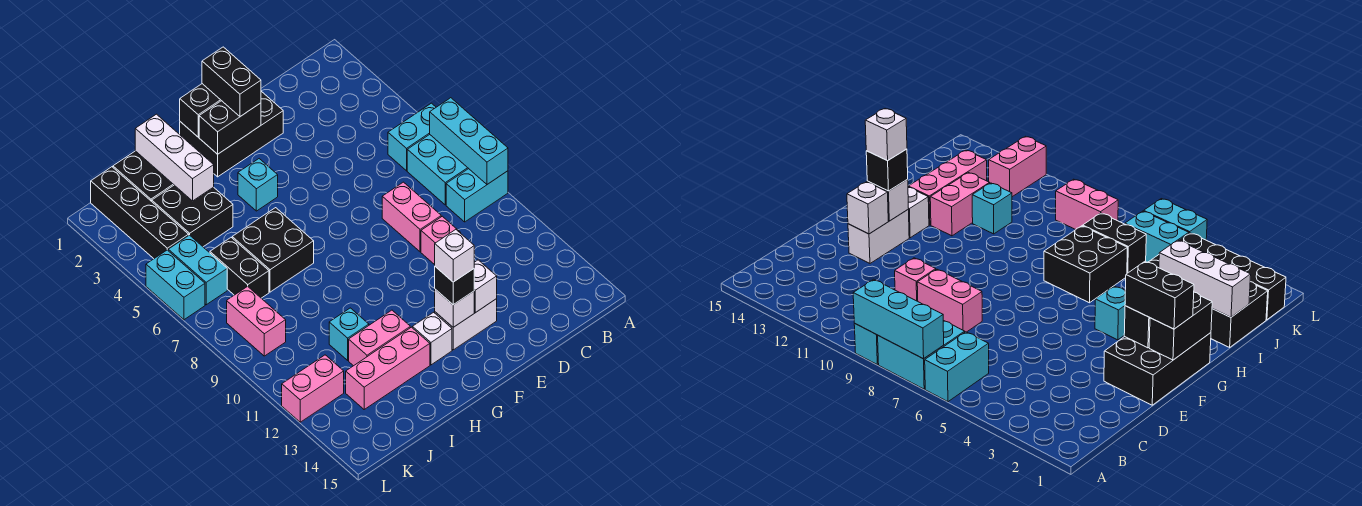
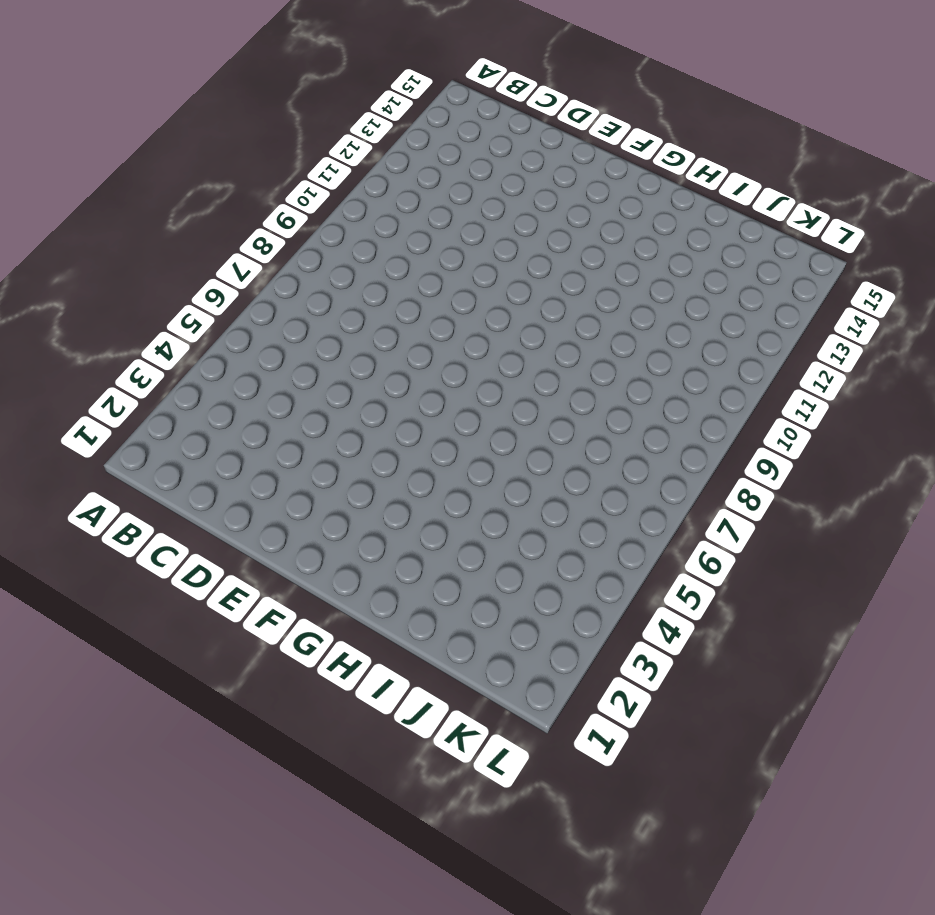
none -> cyan brick A6:B6 level 1
none -> cyan brick A7:B8 level 1
none -> cyan brick A9:B9 level 1
none -> pink brick D8:D9 level 1

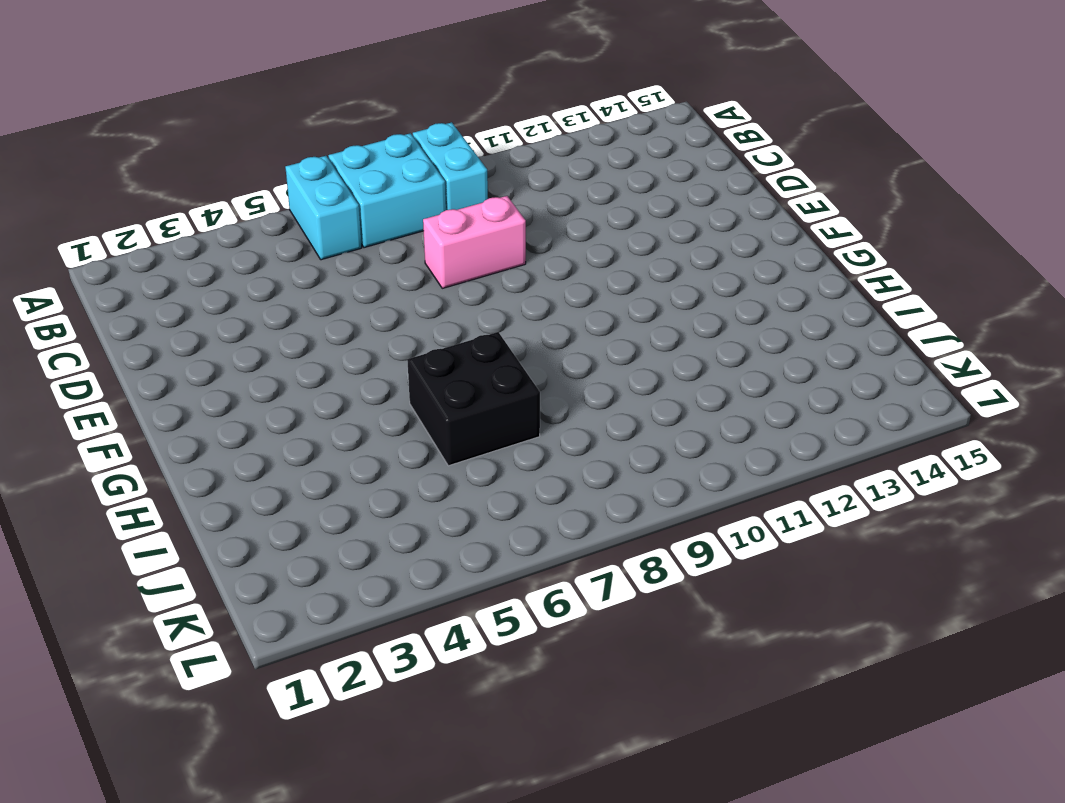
none -> pink brick D10 level 1
none -> black brick E1:G2 level 1
none -> white brick E13:F13 level 1
none -> cyan brick G4 level 1

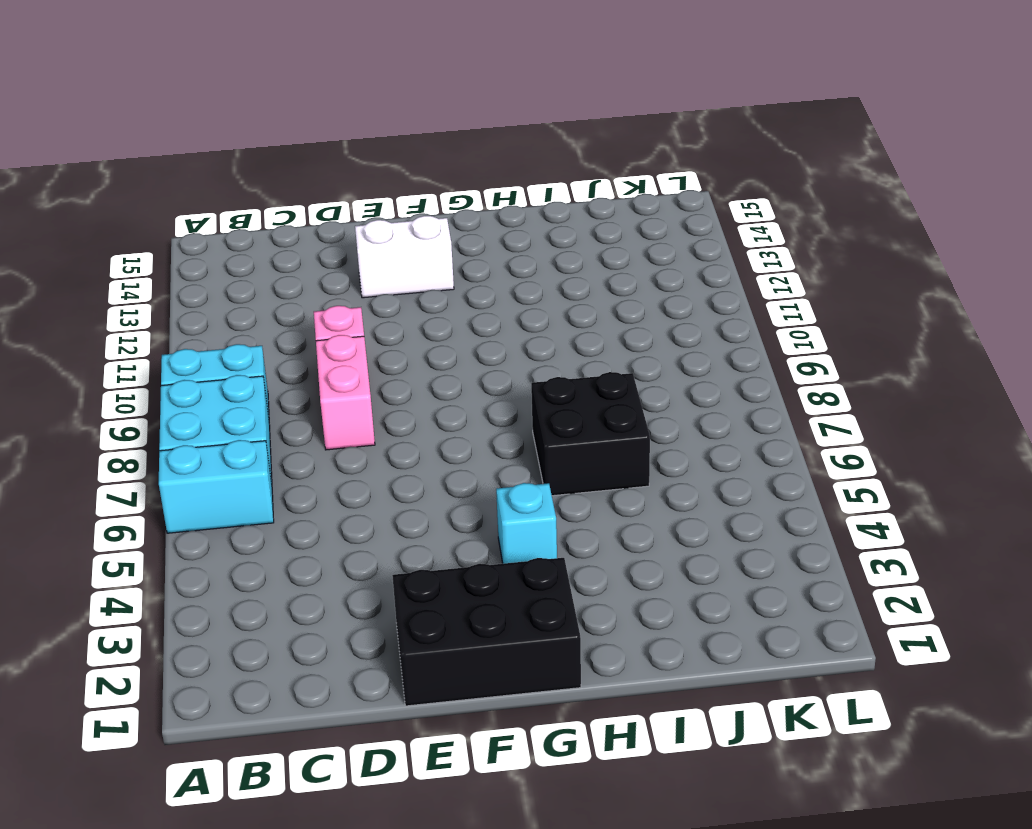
none -> white brick G13 level 1
none -> pink brick H12:I12 level 1
none -> pink brick H13:J13 level 1
none -> black brick I1:J2 level 1

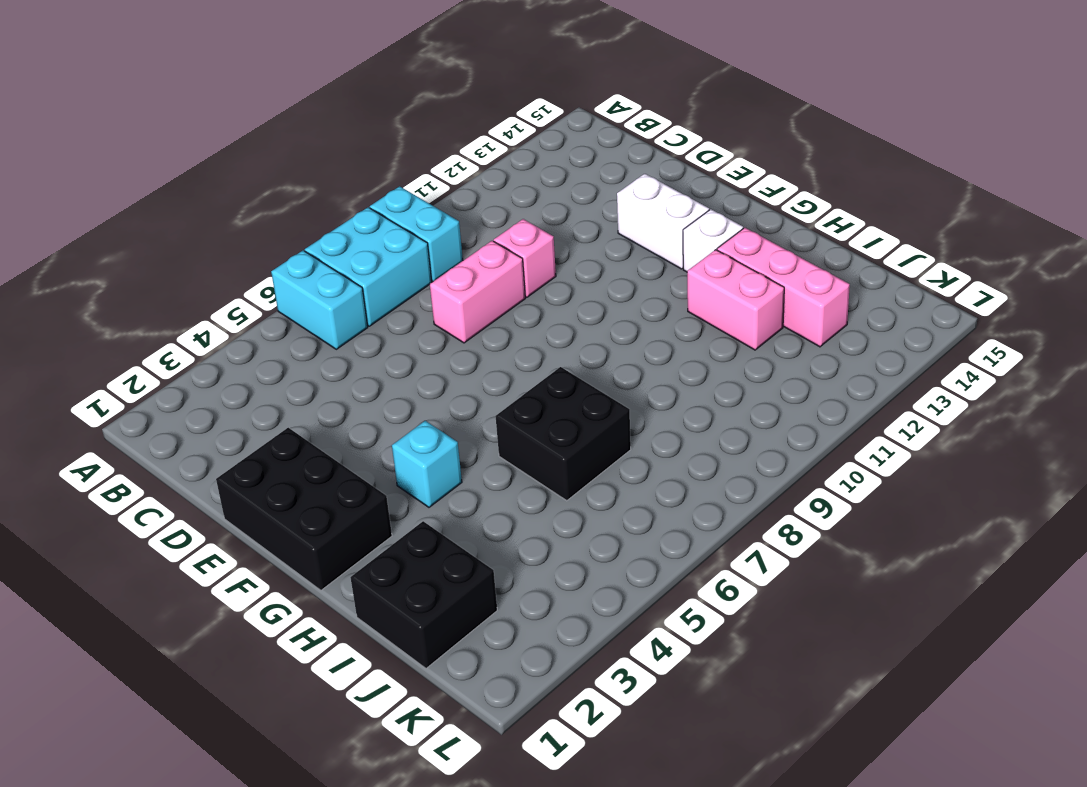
none -> black brick I3:J4 level 1
none -> cyan brick I11 level 1
none -> black brick J6:J7 level 1
none -> black brick K1:K4 level 1

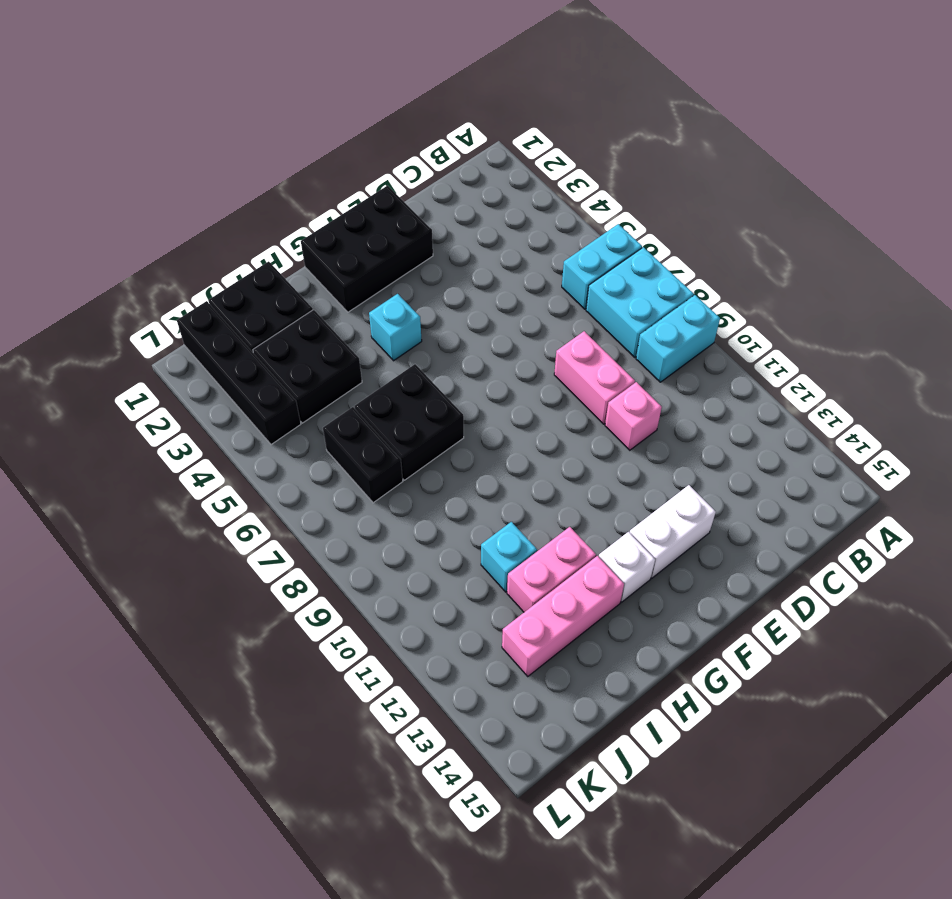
none -> cyan brick K5:K6 level 1
none -> pink brick K8:K9 level 1
none -> pink brick K12:L12 level 1
none -> cyan brick L5:L6 level 1

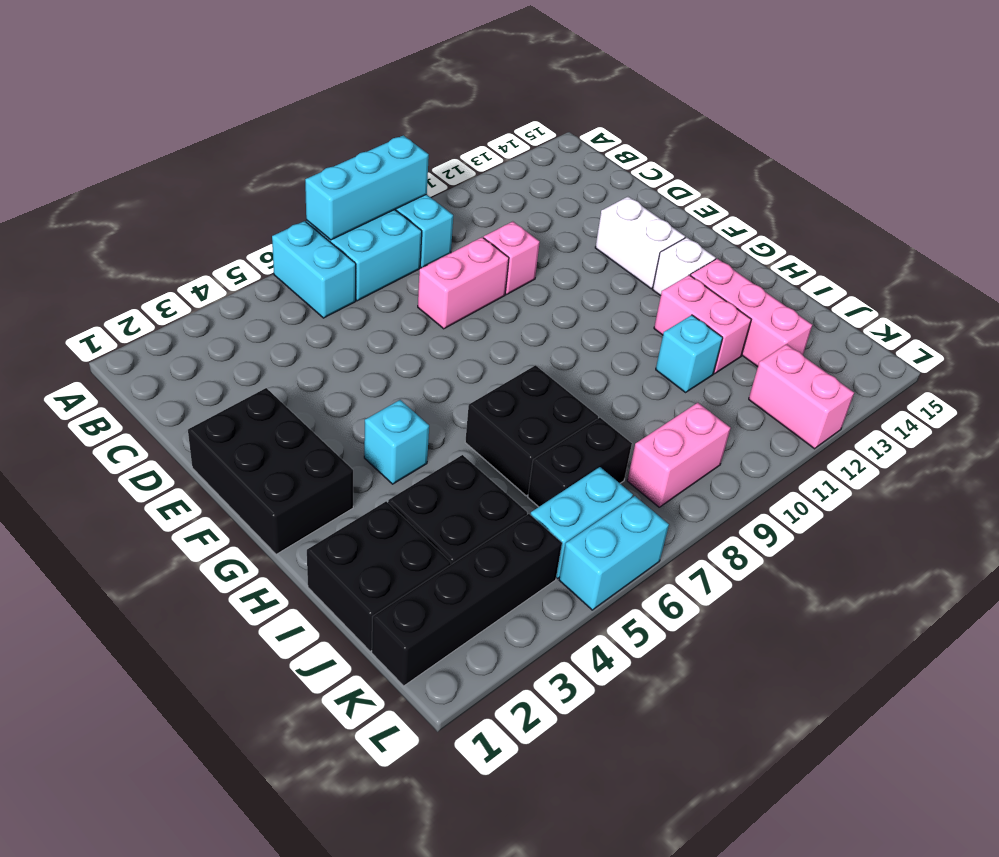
none -> white brick E13 level 2
none -> black brick F1:G1 level 2
none -> black brick F2:G2 level 2
none -> white brick F13 level 2

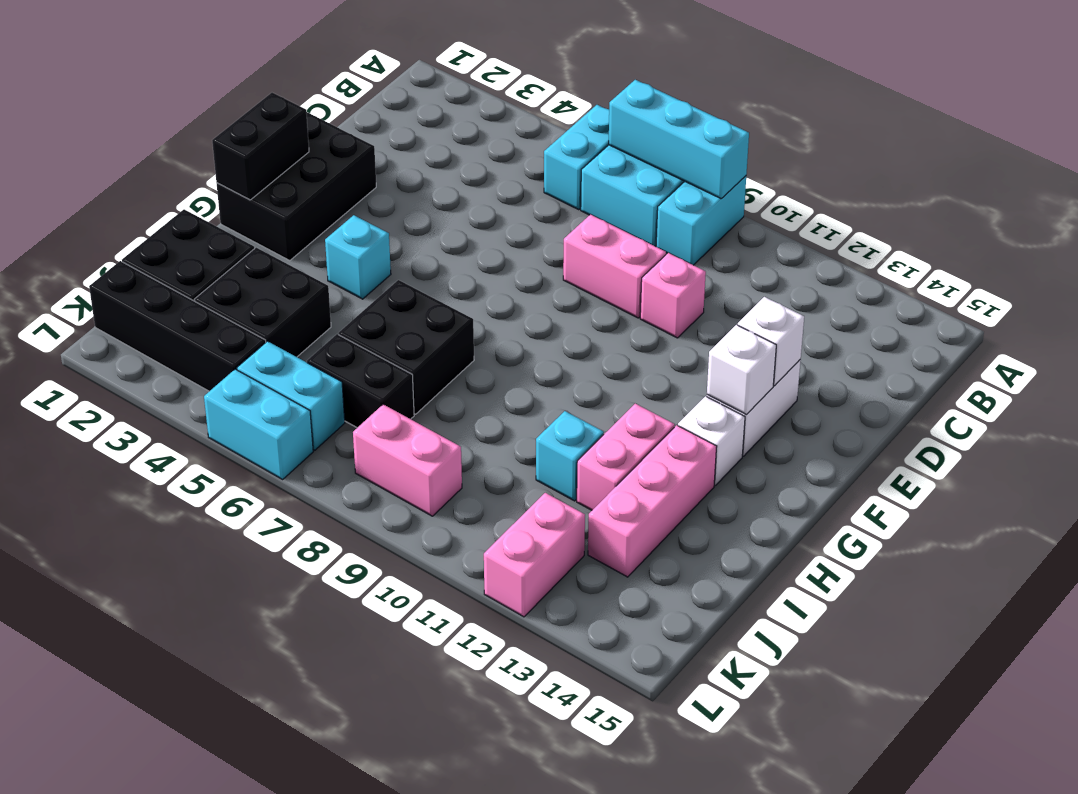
none -> black brick F2:G2 level 2
none -> white brick I1:I3 level 2
none -> black brick F1:F2 level 3
none -> black brick F13 level 3

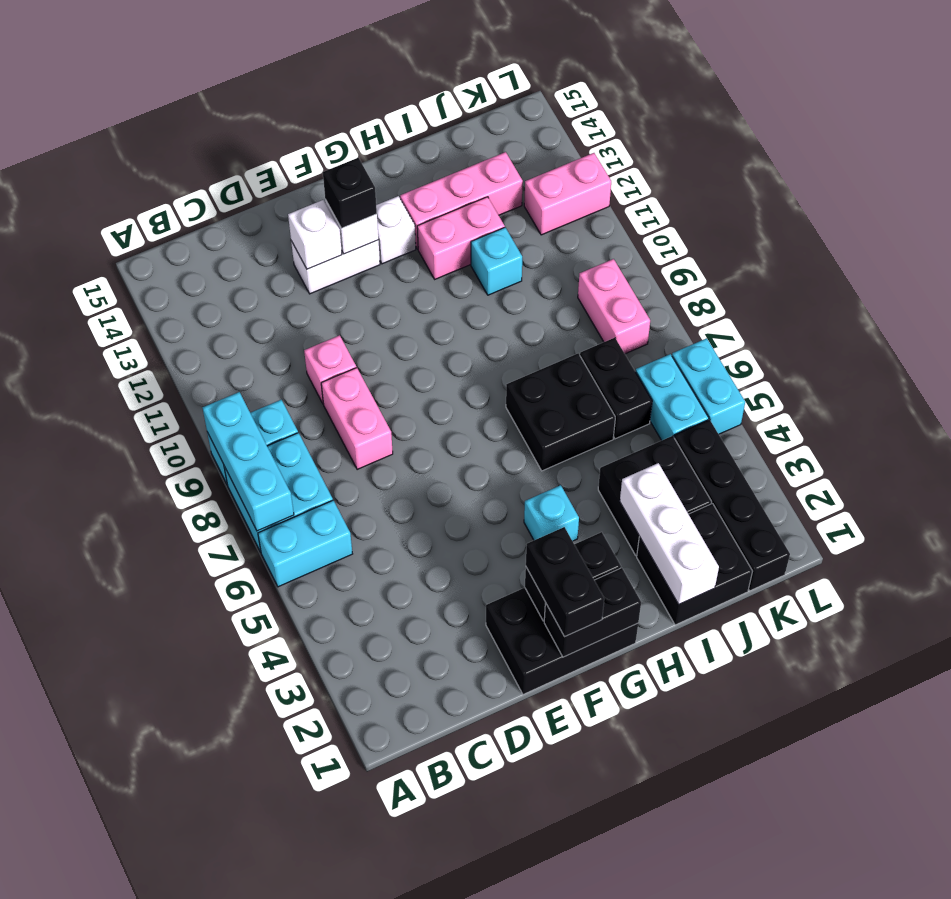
none -> white brick F13 level 4

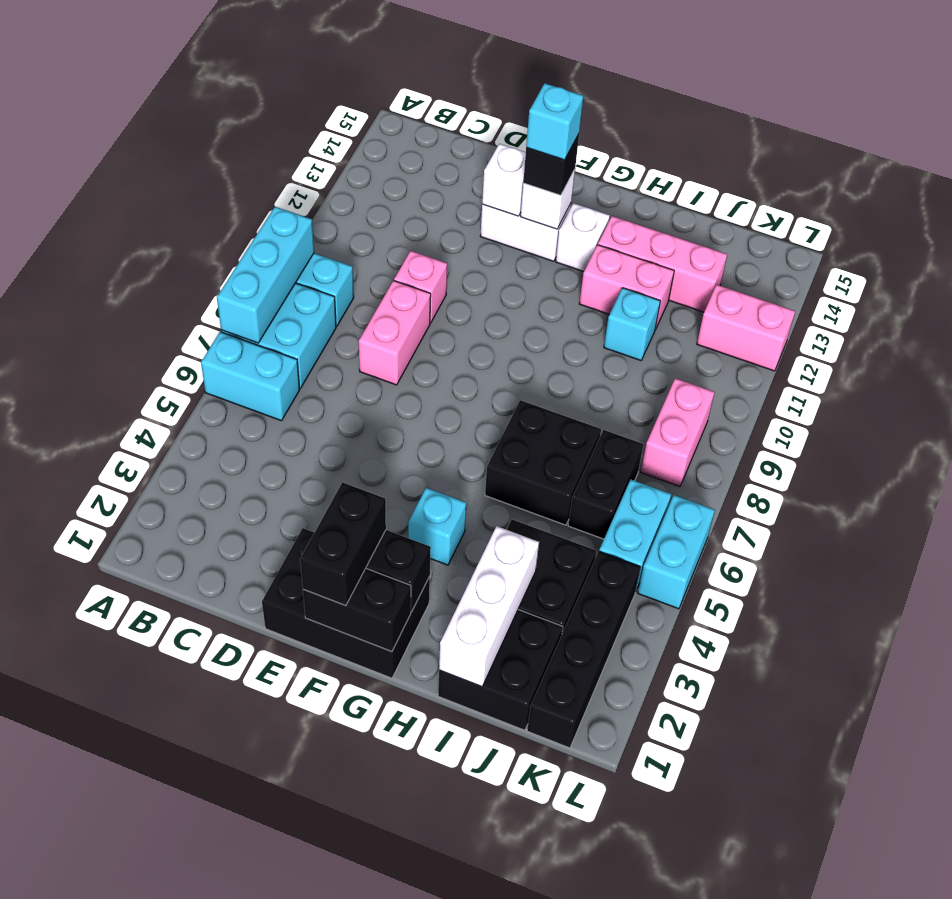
cyan brick F13 level 4 -> white brick F13 level 4

